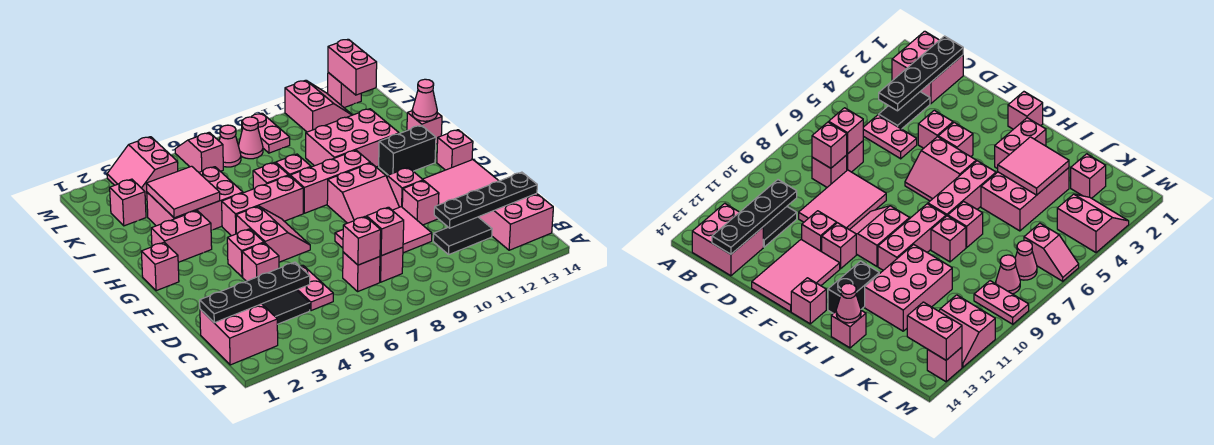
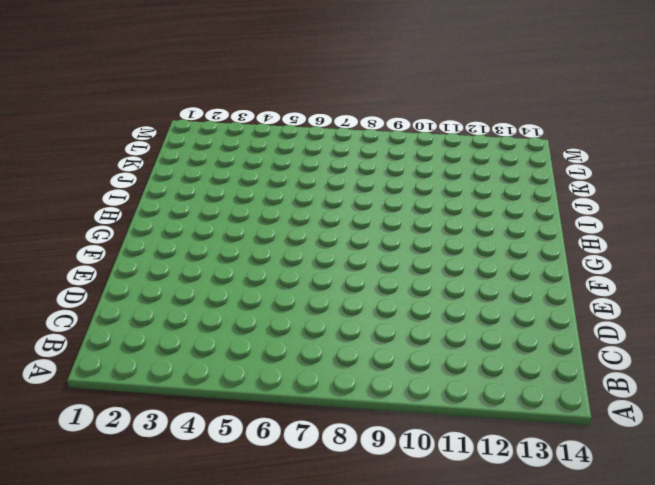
none -> pink brick B1:C2 level 1
none -> pink brick B13:C14 level 1
none -> black tile C3:C4 level 1
none -> pink plate C5:D5 level 1

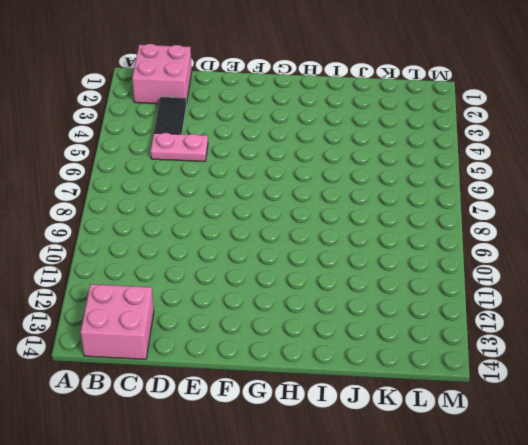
none -> pink brick C7 level 1
none -> pink brick C8 level 1
none -> black tile C11:C12 level 1
none -> pink tile D8:E10 level 1

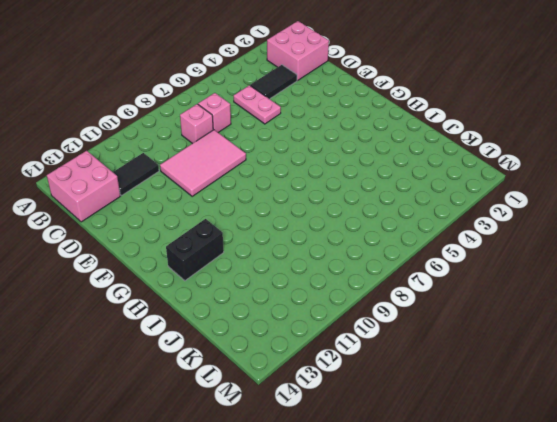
none -> pink brick E4 level 1
none -> pink brick E11 level 1
none -> pink tile E12:F14 level 1
none -> pink brick F4 level 1

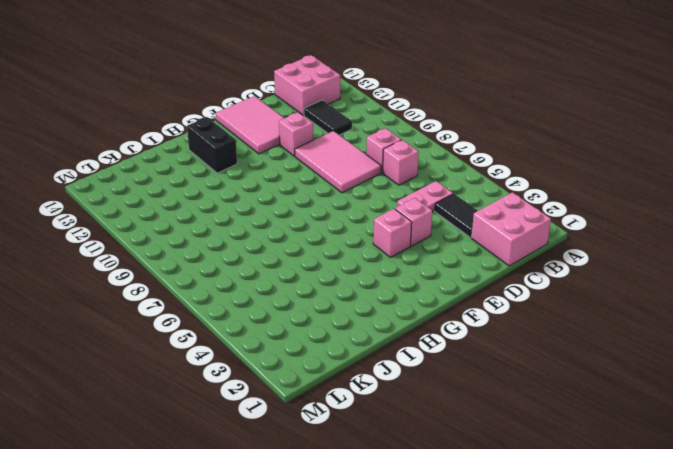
none -> pink slope F5:G6 level 1 top 5
none -> pink slope F9:G10 level 1 top G
none -> pink brick F11 level 1
none -> pink brick G1 level 1

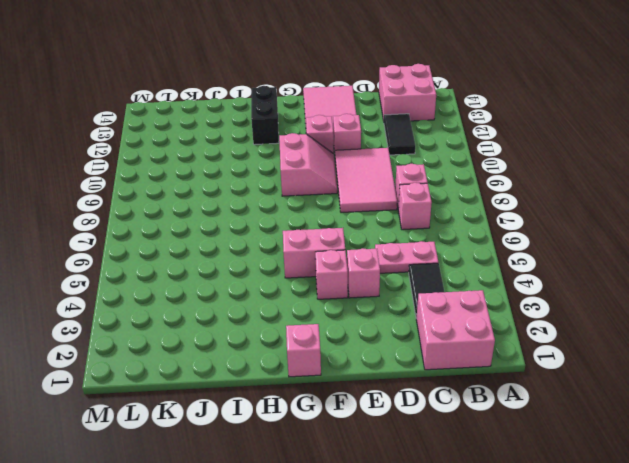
none -> pink brick G14 level 1
none -> pink brick H2:H3 level 1
none -> pink brick H5:H7 level 1
none -> pink brick H8:H10 level 1

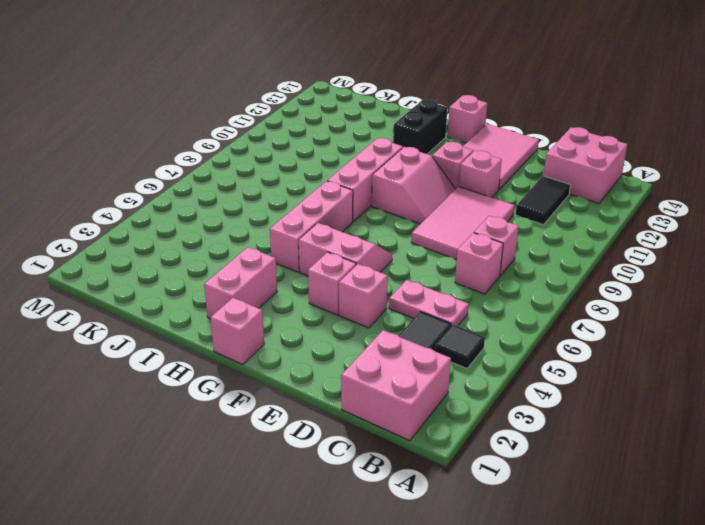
black tile B4 level 1 -> none
none -> pink brick I3:J5 level 1
none -> pink brick I7 level 1
none -> pink brick I8 level 1
none -> pink brick I10:J12 level 1

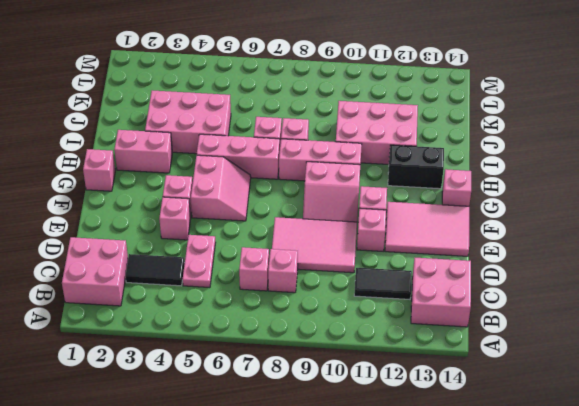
none -> pink brick I14 level 1
none -> pink brick K2 level 1
none -> pink slope L3:M4 level 1 top 4
none -> pink slope L6:M6 level 1 top L

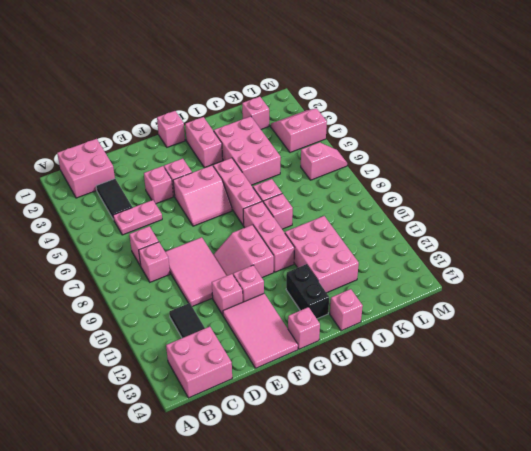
none -> pink cone L7 level 1
none -> pink cone L8 level 1
none -> pink plate L9:M9 level 1
none -> pink slope L11:M12 level 1 top 11

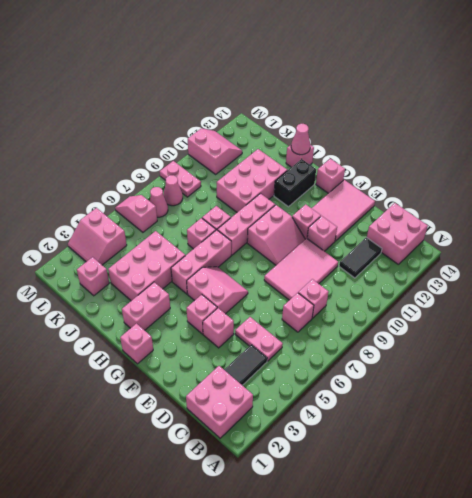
none -> pink brick M13 level 1
none -> black plate C1:C4 level 2
none -> pink brick C7 level 2
none -> pink brick C8 level 2

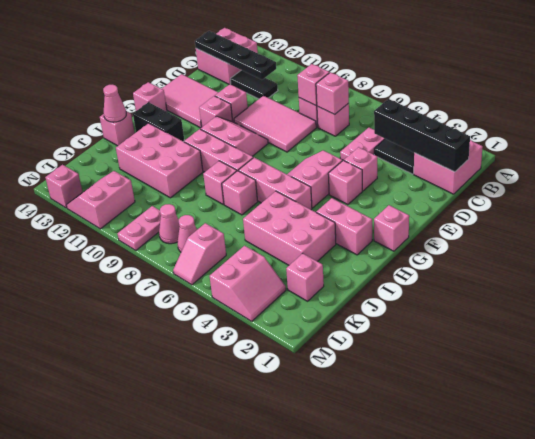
black brick C1:C4 level 2 -> black plate C1:C4 level 2
none -> pink tile I3:J4 level 2
none -> pink brick L13:M13 level 2

